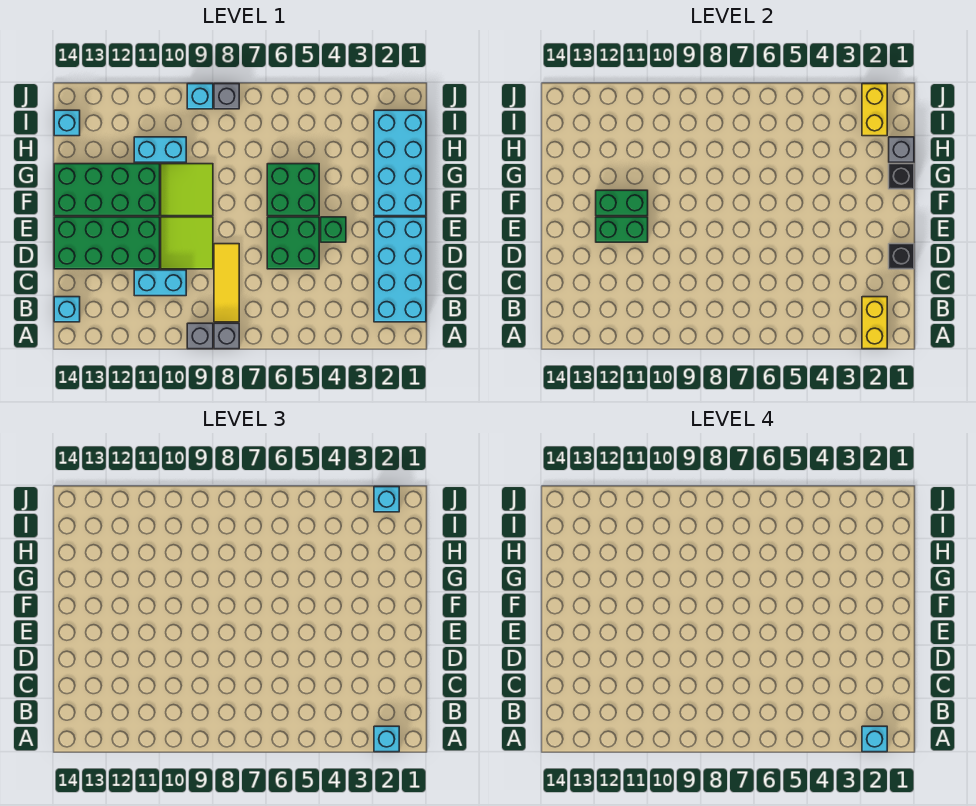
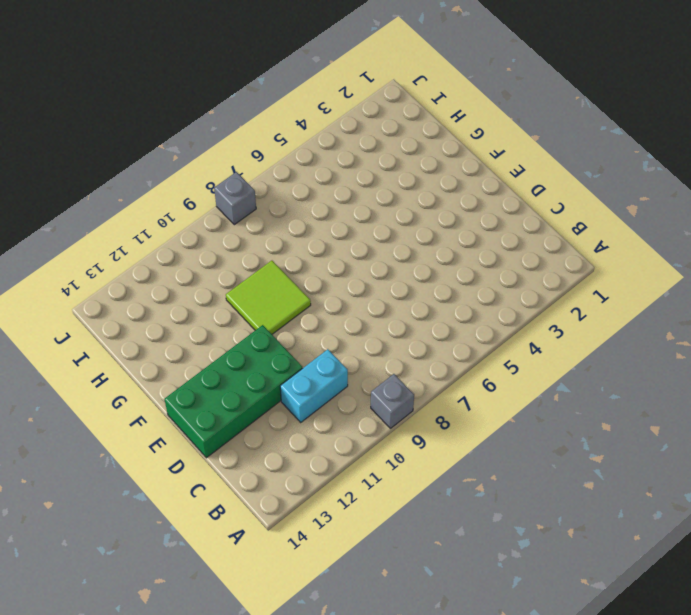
none -> grey brick A8 level 1
none -> cyan brick B1:E2 level 1
none -> yellow tile B8:D8 level 1

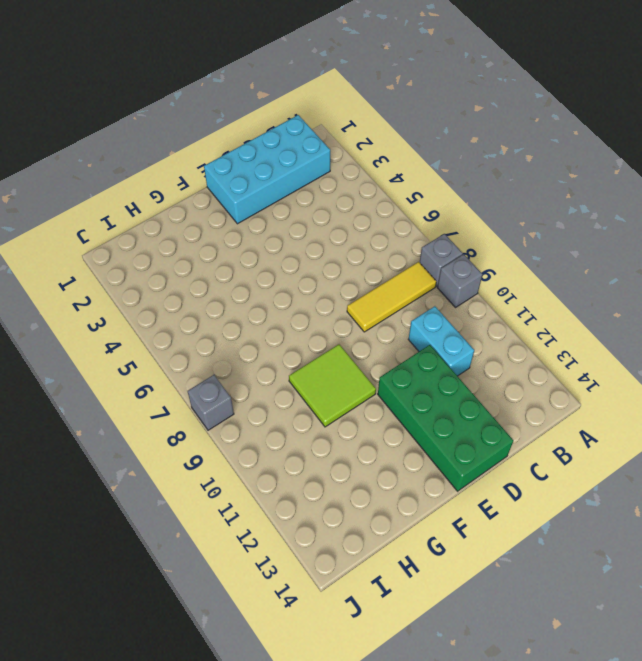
none -> cyan brick B14 level 1
none -> green brick D5:E6 level 1
none -> lime tile D9:E10 level 1

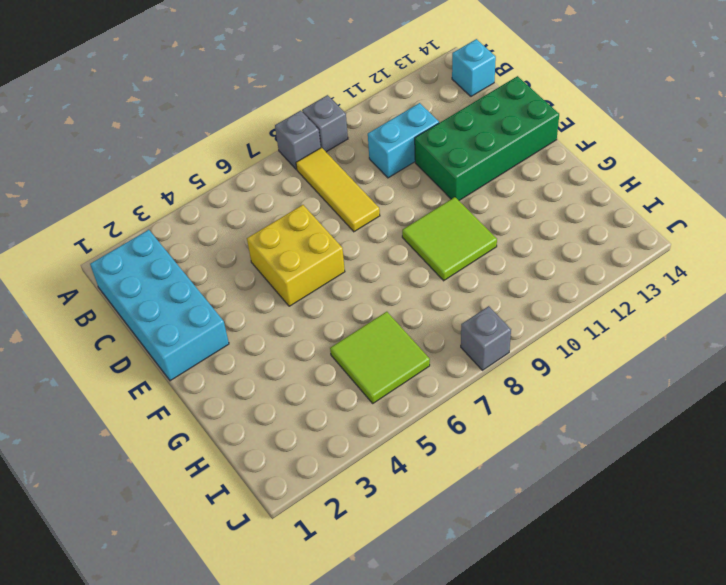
yellow brick D5:E6 level 1 -> green brick D5:E6 level 1
lime tile H5:I6 level 1 -> lime tile D9:E10 level 1
none -> green brick E4 level 1
none -> cyan brick F1:I2 level 1
none -> green brick F5:G6 level 1

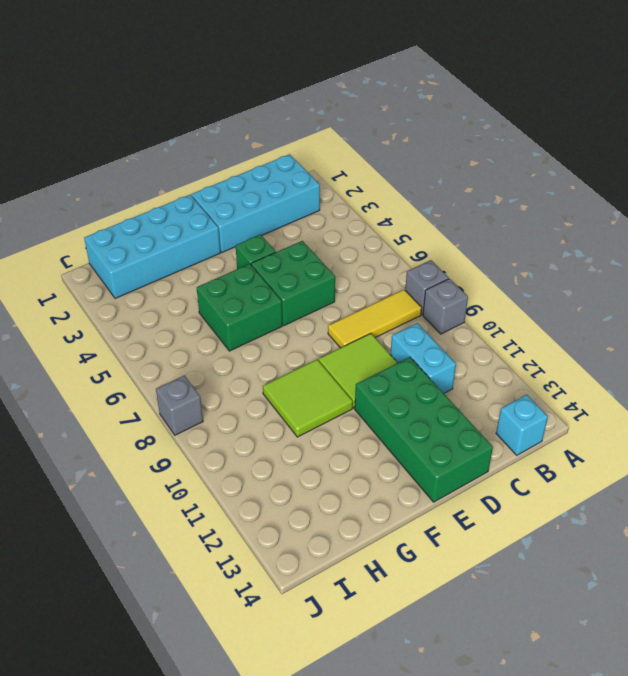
none -> green brick F11:G14 level 1
none -> cyan brick H10:H11 level 1
none -> cyan brick I14 level 1

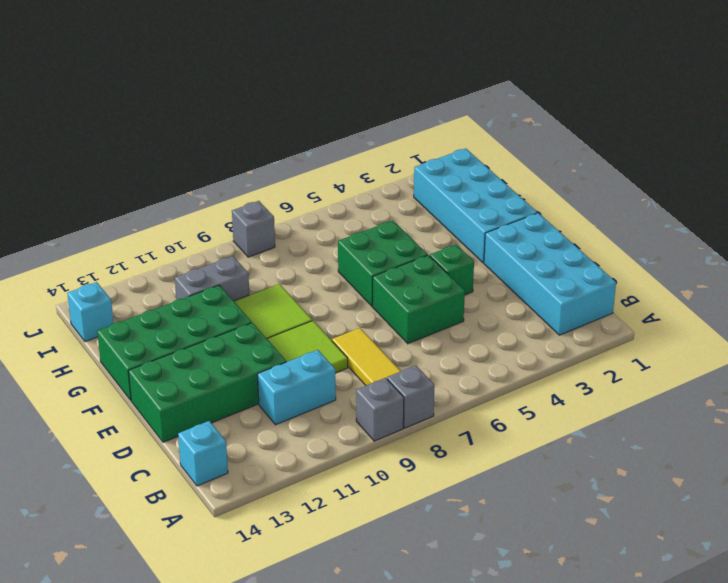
grey brick H10:H11 level 1 -> cyan brick H10:H11 level 1
none -> cyan brick J9 level 1
none -> yellow brick A2:B2 level 2
none -> black brick D1 level 2

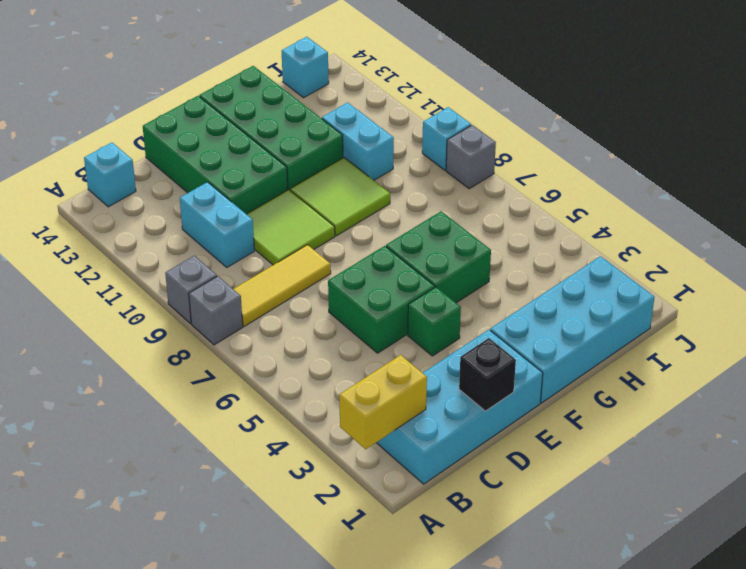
none -> green brick E11:E12 level 2
none -> green brick F11:F12 level 2
none -> black brick G1 level 2

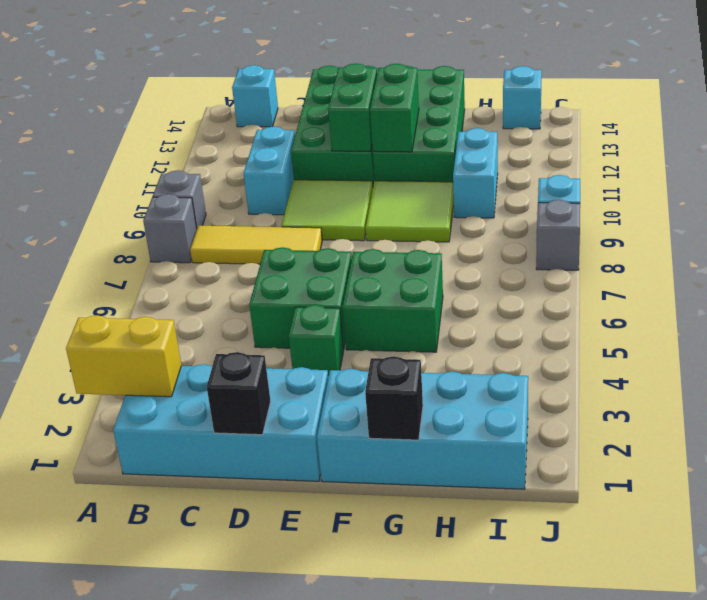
none -> grey brick H1 level 2
none -> yellow brick I2:J2 level 2
none -> cyan brick A2 level 3

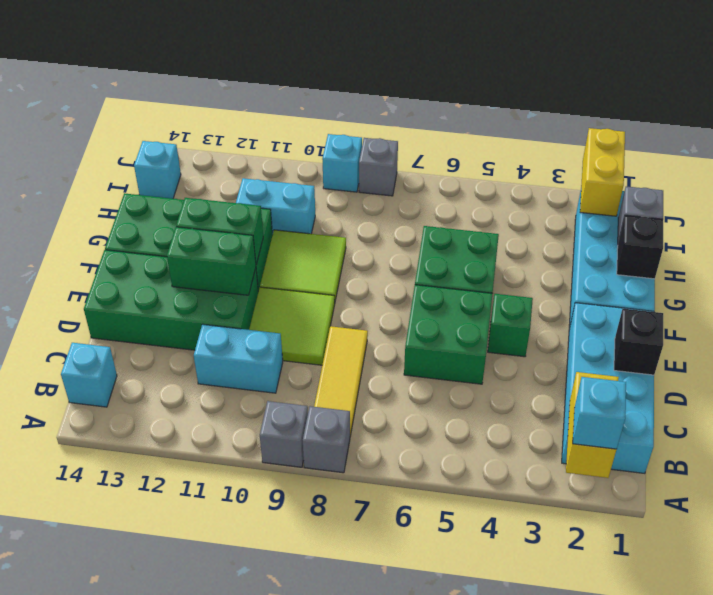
none -> cyan brick J2 level 3
none -> cyan brick A2 level 4

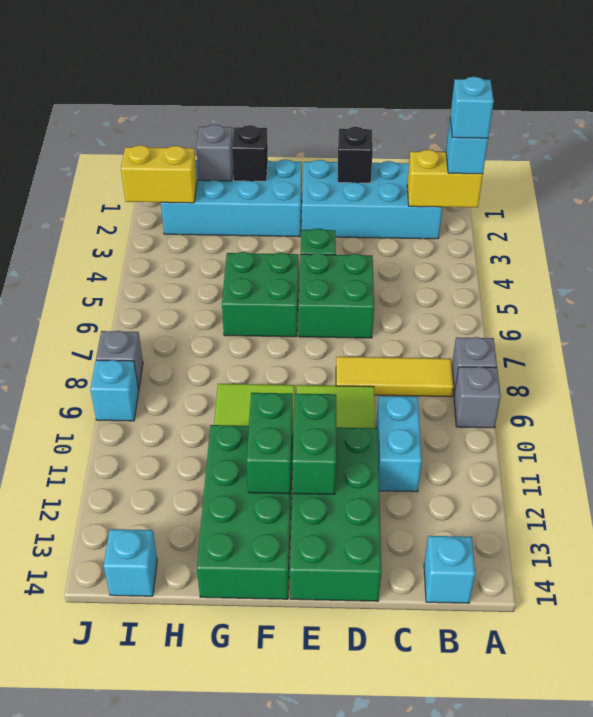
none -> cyan brick H10:H11 level 1
none -> cyan brick J2 level 3

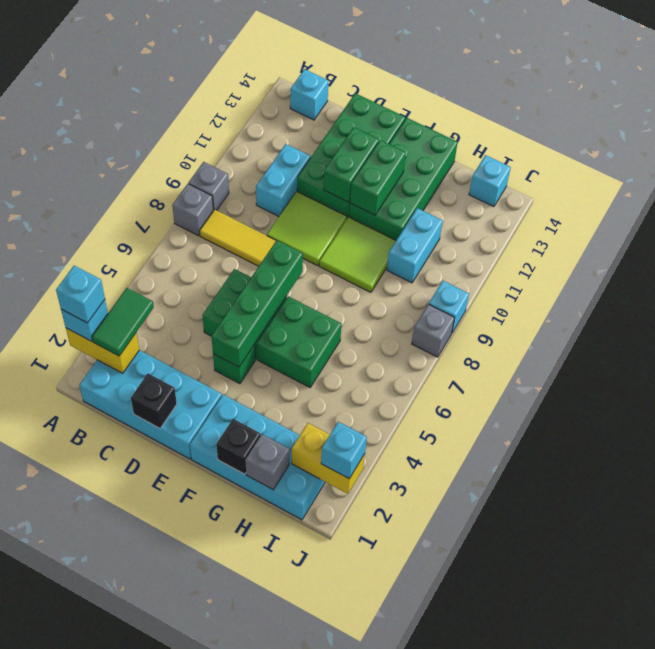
green tile B2:B3 level 3 -> none
green brick E4:E7 level 2 -> none

